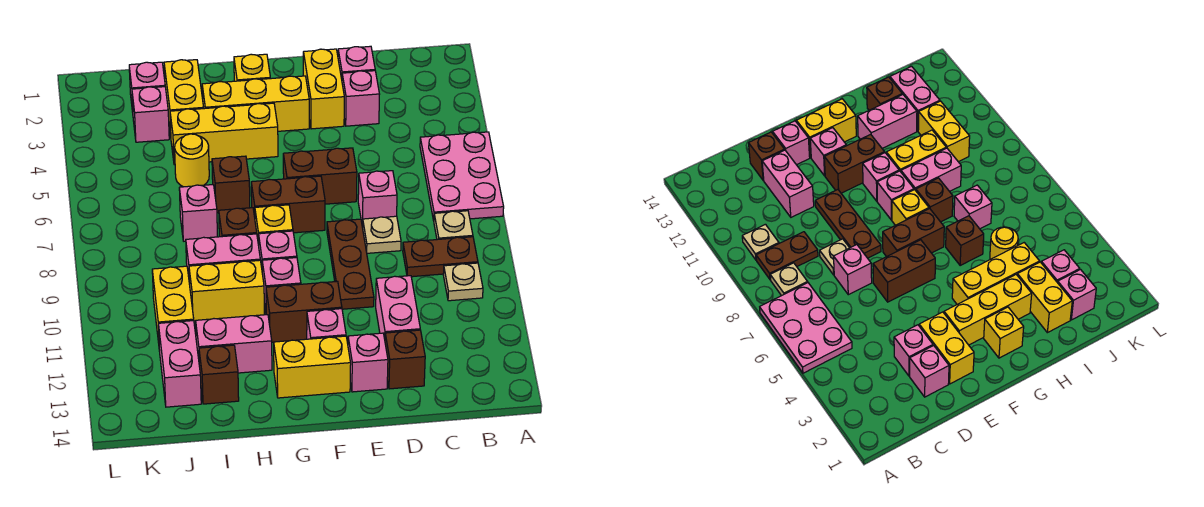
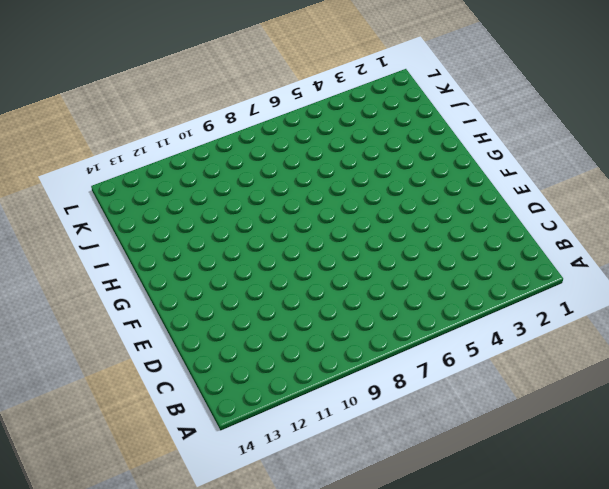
none -> pink plate A5:B7 level 1
none -> tan plate B8 level 1
none -> brown plate B9:C9 level 1
none -> tan plate B10 level 1

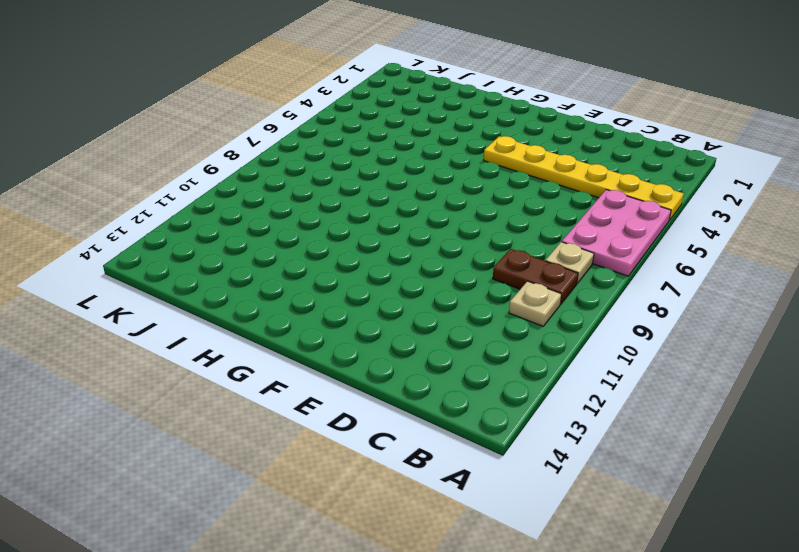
yellow plate A4:F4 level 1 -> none
none -> pink brick D2 level 1
none -> pink brick D3 level 1
none -> pink brick D7 level 1
none -> tan plate D8 level 1

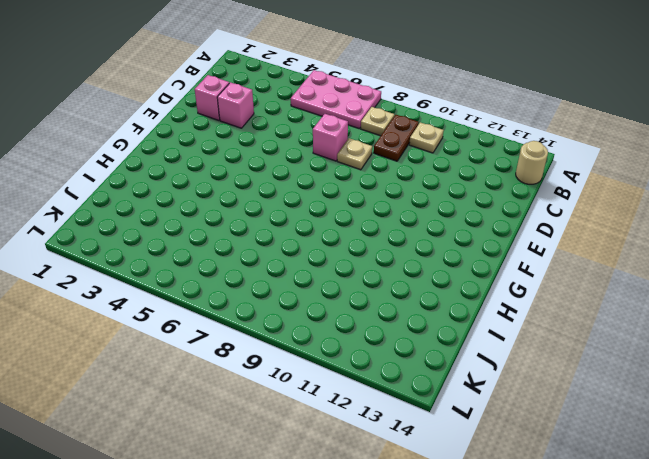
tan round brick B14 level 1 -> none
none -> pink brick D11:D12 level 1
none -> brown brick D13 level 1
none -> yellow brick E2:E3 level 1
none -> brown brick E6:F6 level 1

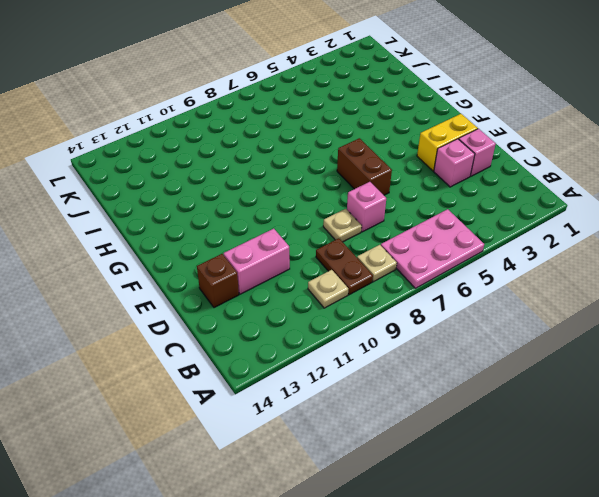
none -> brown plate E8:E10 level 1
none -> pink brick E13 level 1
none -> yellow brick F3:H3 level 1
none -> brown brick F7:G7 level 1

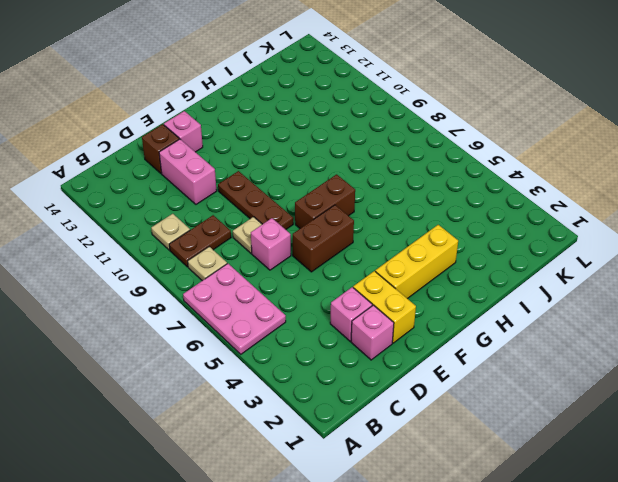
none -> brown brick F11:G11 level 1
none -> pink brick F12 level 1
none -> yellow brick F13:G13 level 1
none -> yellow brick G2 level 1

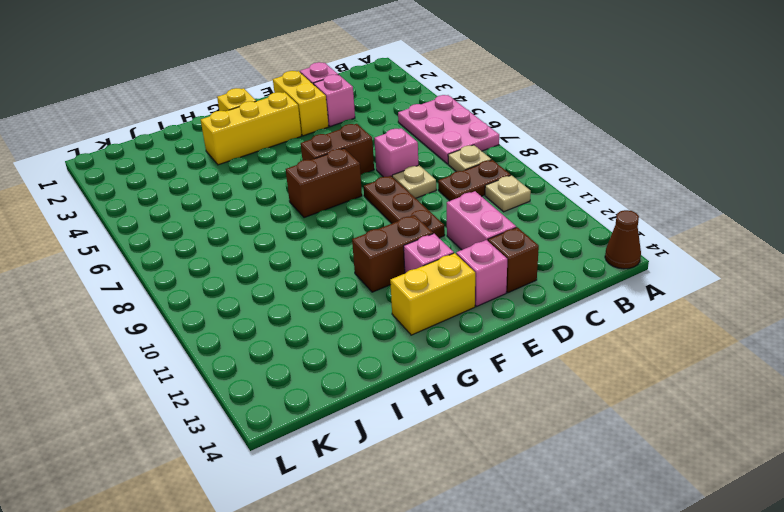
brown cone A14 level 1 -> none
none -> yellow brick G4:I4 level 1
none -> yellow brick G8 level 1
none -> pink brick G9 level 1
none -> pink brick G10 level 1

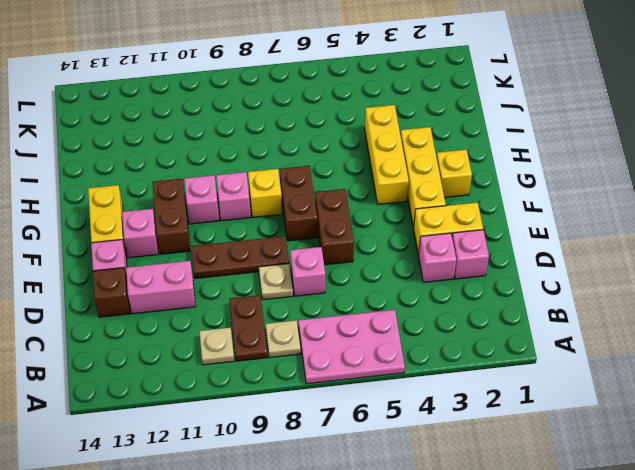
none -> brown brick H6 level 1
none -> brown brick H8 level 1
none -> pink brick H9:I9 level 1
none -> yellow brick H10:I10 level 1

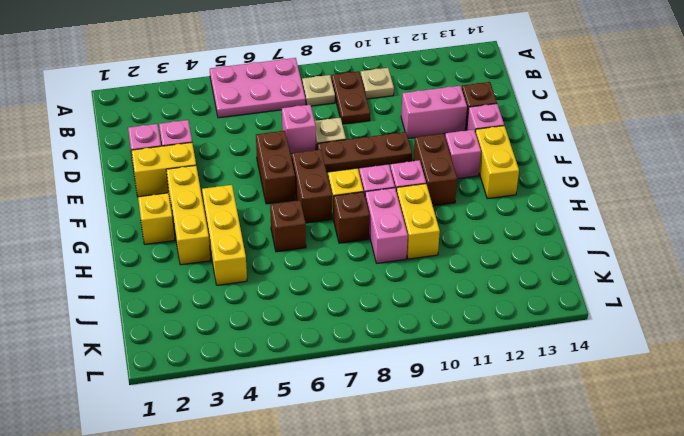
none -> pink brick H12:I12 level 1
none -> yellow brick I2:I3 level 1
none -> yellow round brick I5 level 1
none -> pink brick I7 level 1

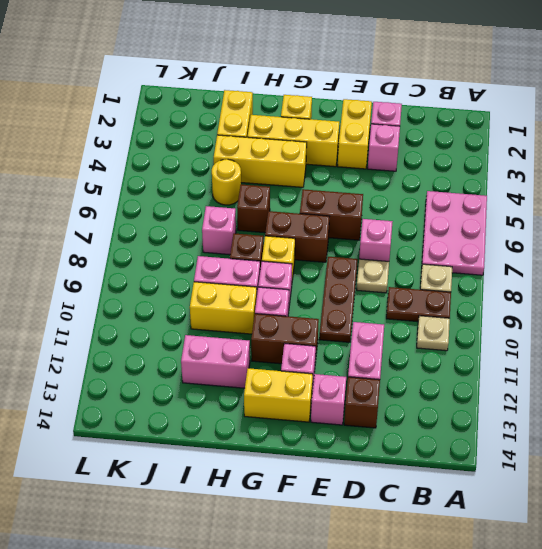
none -> brown brick I13 level 1
none -> pink brick J2 level 1
none -> pink brick J3 level 1
none -> yellow brick J10:J11 level 1

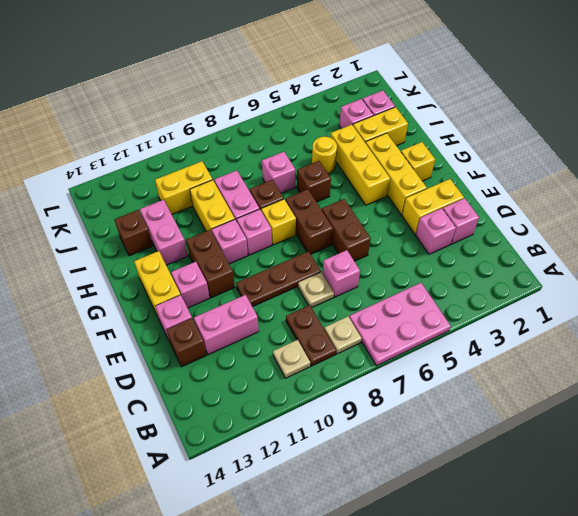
none -> pink brick J12:J13 level 1

